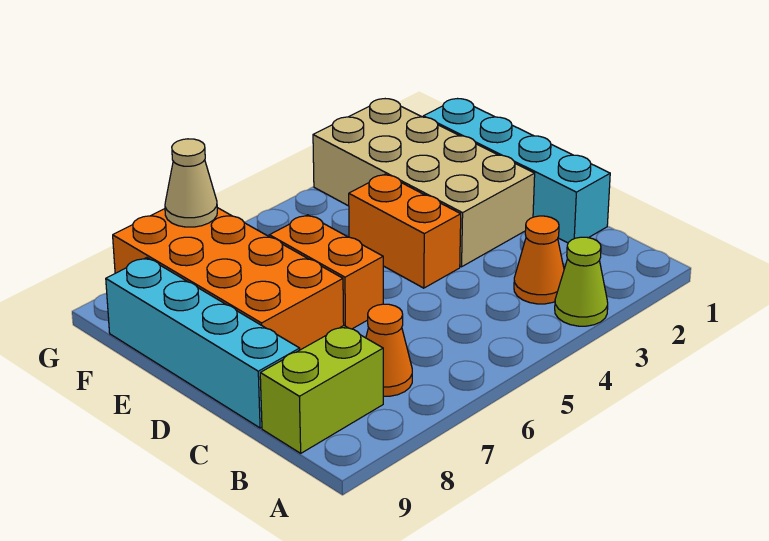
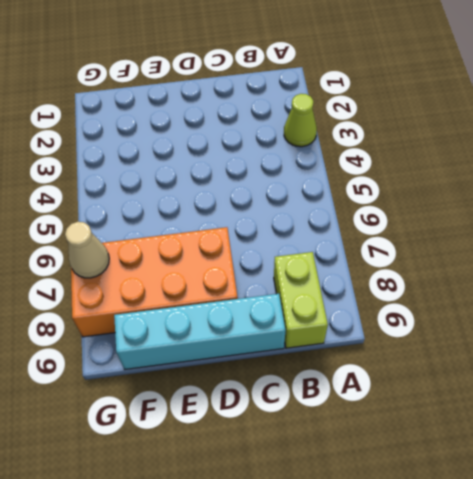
none -> orange cone B3 level 1
none -> orange cone B7 level 1

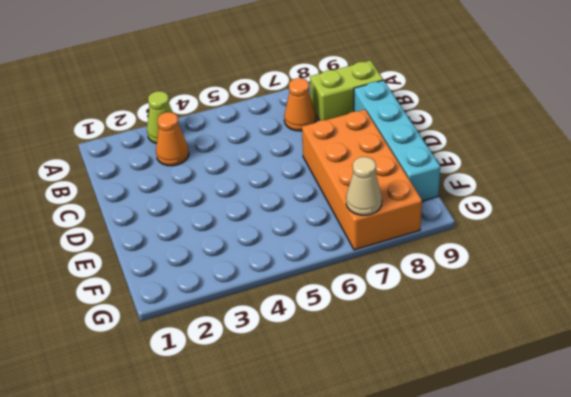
none -> cyan brick C1:F1 level 1
none -> tan brick D2:G3 level 1

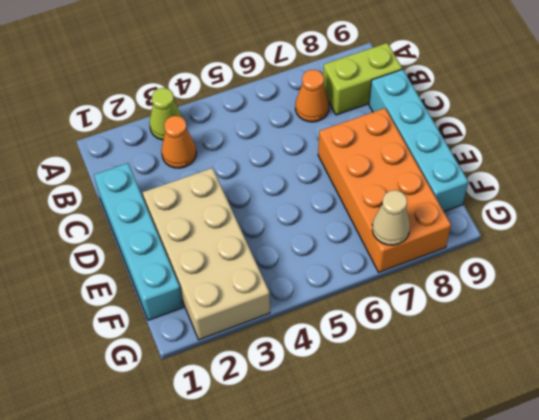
none -> orange brick D4:E4 level 1
none -> orange brick D6:E6 level 1

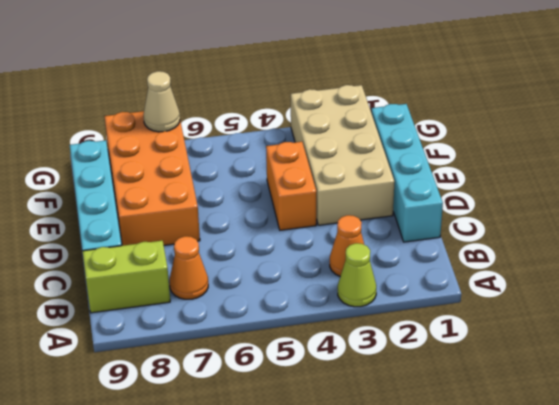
none -> orange brick D6:E6 level 1

